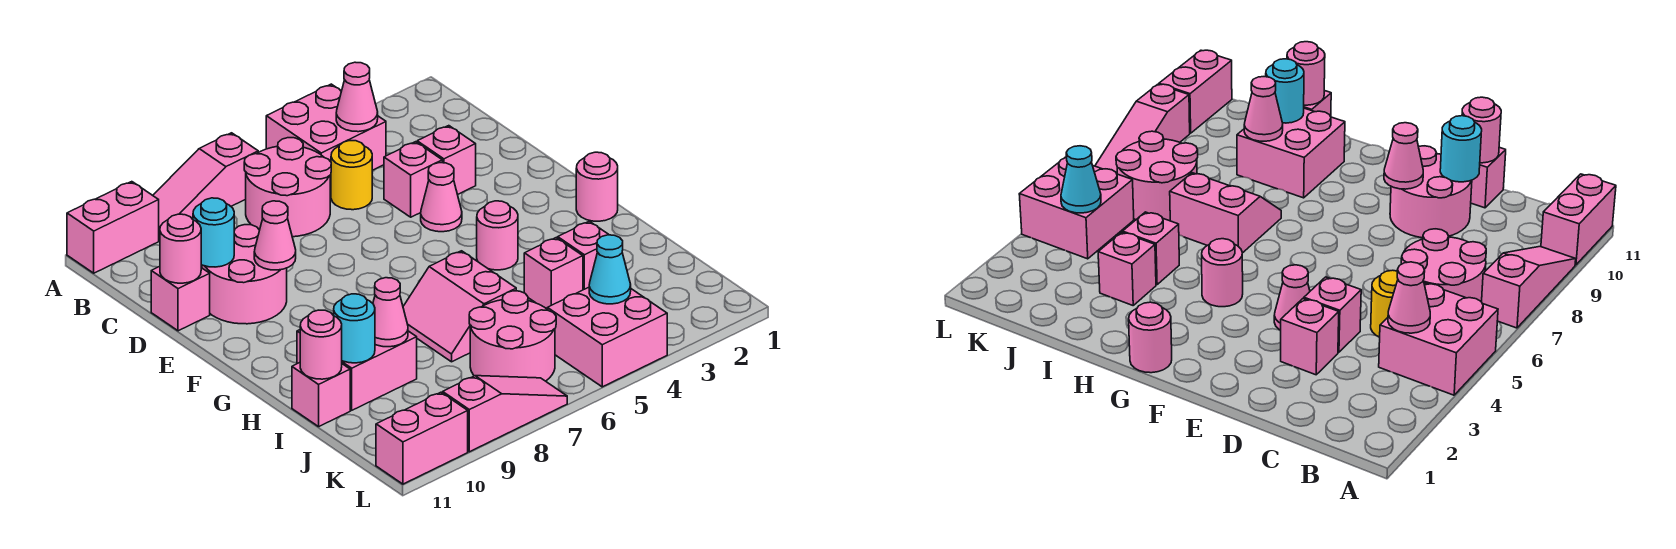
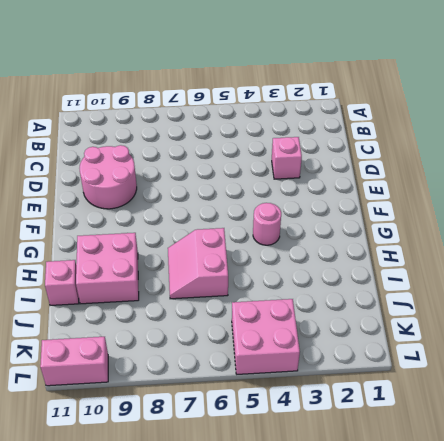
none -> pink brick A4:B5 level 1
none -> pink slope A7:A9 level 1 top 7
none -> pink brick A10:A11 level 1

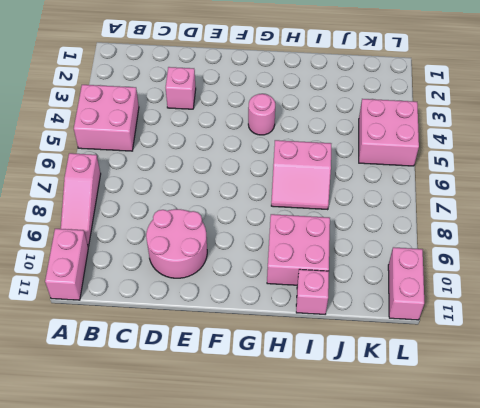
none -> pink round brick B6:C7 level 1
none -> yellow round brick C5 level 1
none -> pink brick D4 level 1

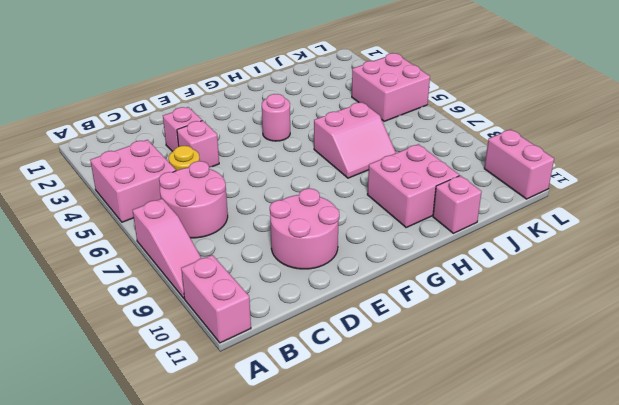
none -> pink brick D11 level 1
none -> pink cone E4 level 1
none -> pink round brick G1 level 1

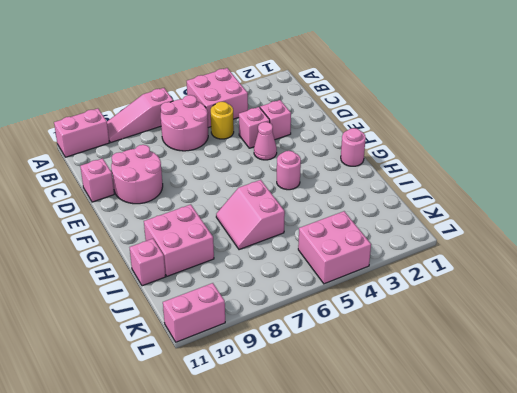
none -> pink brick I3 level 1
none -> pink brick I4 level 1
none -> pink round brick J6:K7 level 1

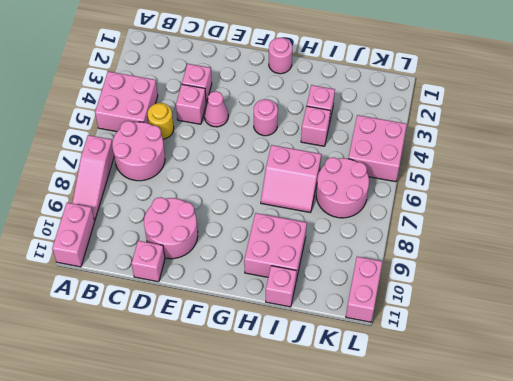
none -> pink slope L7:L9 level 1 top 9
none -> pink cone B4 level 2
none -> cyan round brick D10 level 2

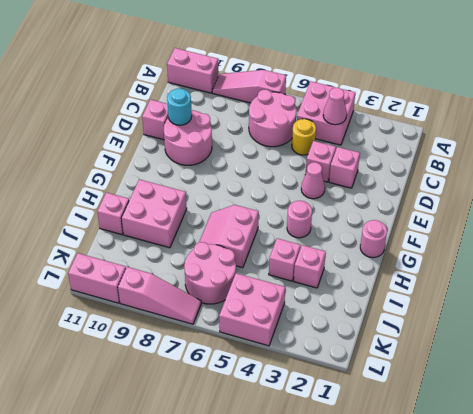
none -> pink round brick D11 level 2
none -> pink cone E9 level 2
none -> pink cone I9 level 2

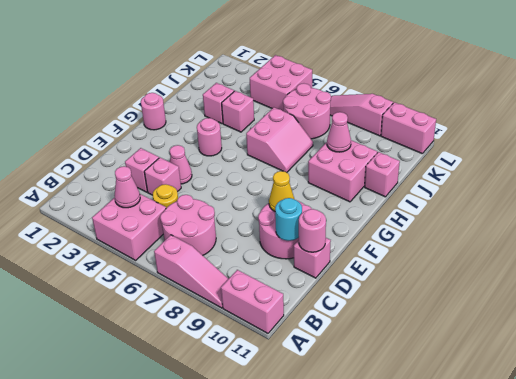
yellow cone E9 level 2 -> pink cone E9 level 2
none -> cyan round brick I10 level 2
none -> pink round brick I11 level 2
none -> cyan cone K4 level 2

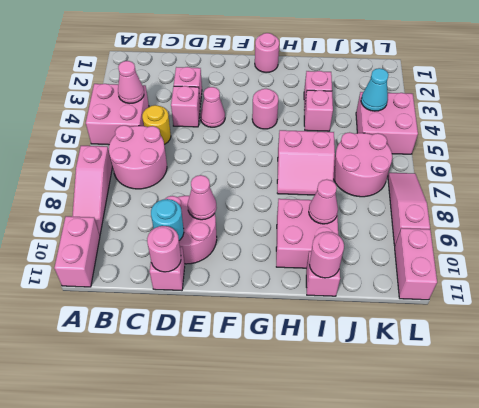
none -> cyan round brick I10 level 2

